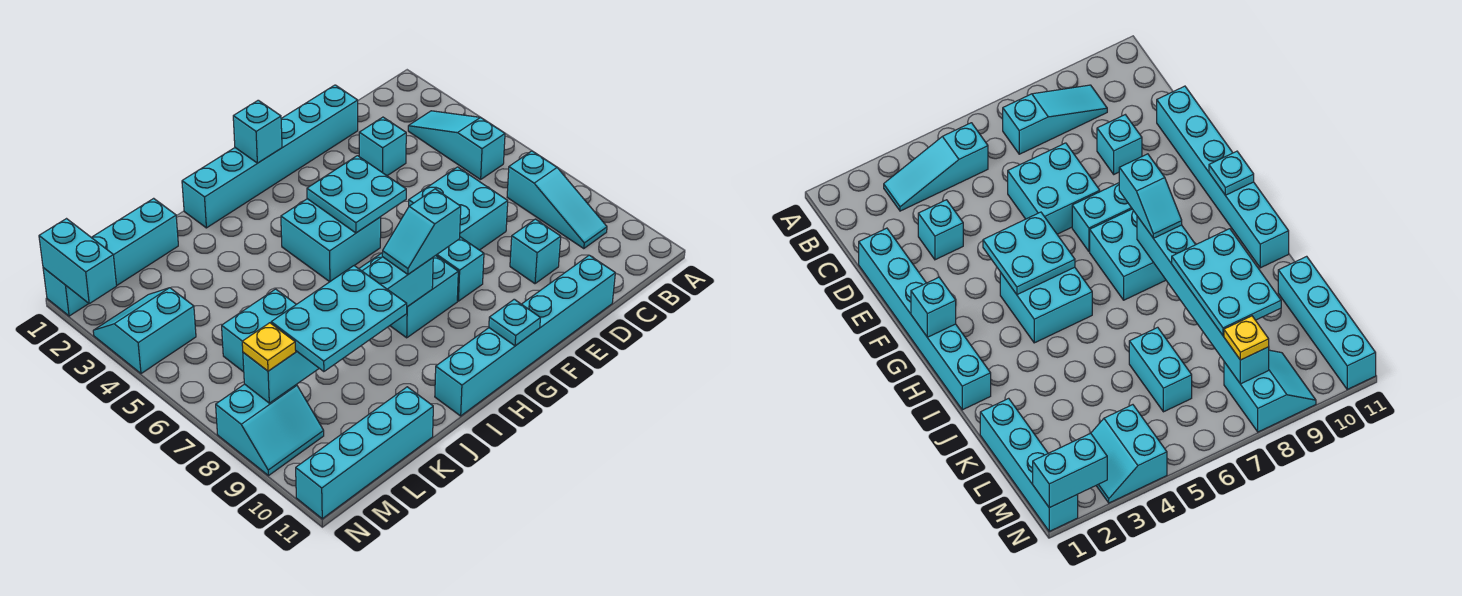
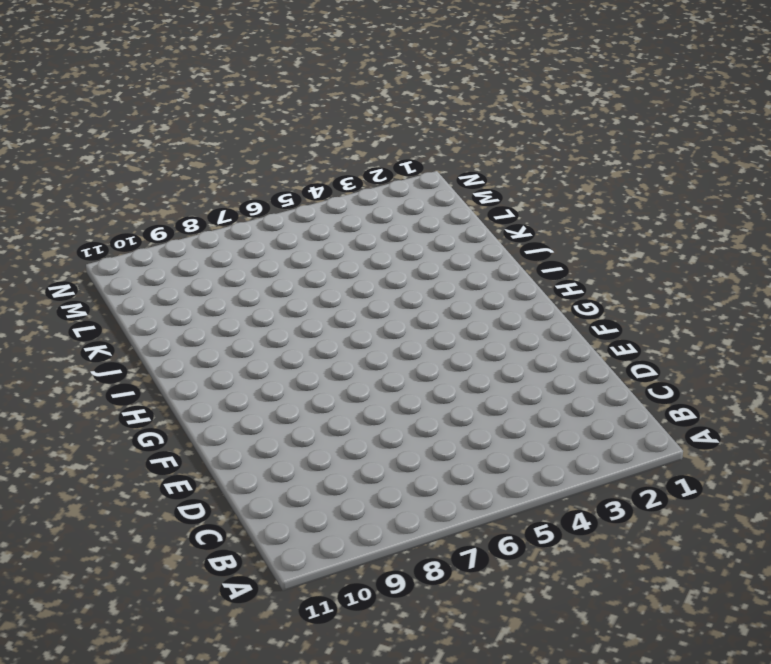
none -> cyan slope B3:B5 level 1 top 5
none -> cyan slope B7:B9 level 1 top 7
none -> cyan brick D1:I1 level 1

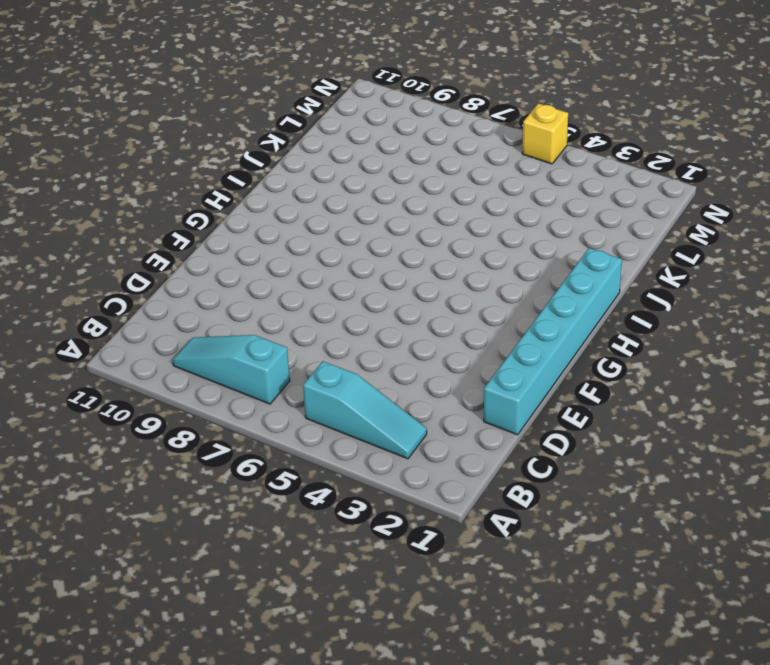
yellow brick N5 level 1 -> none
none -> cyan brick D3 level 1
none -> cyan brick D6:E7 level 1
none -> cyan brick D9 level 1

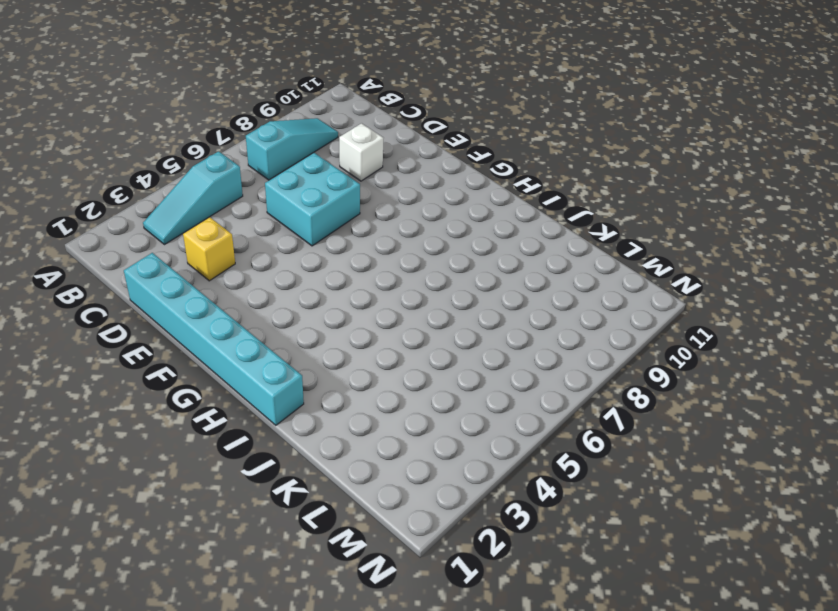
yellow brick D3 level 1 -> cyan brick D3 level 1
white brick D9 level 1 -> cyan brick D9 level 1
none -> cyan brick D11:I11 level 1
none -> cyan brick F7:F8 level 1
none -> cyan brick G4:H5 level 1

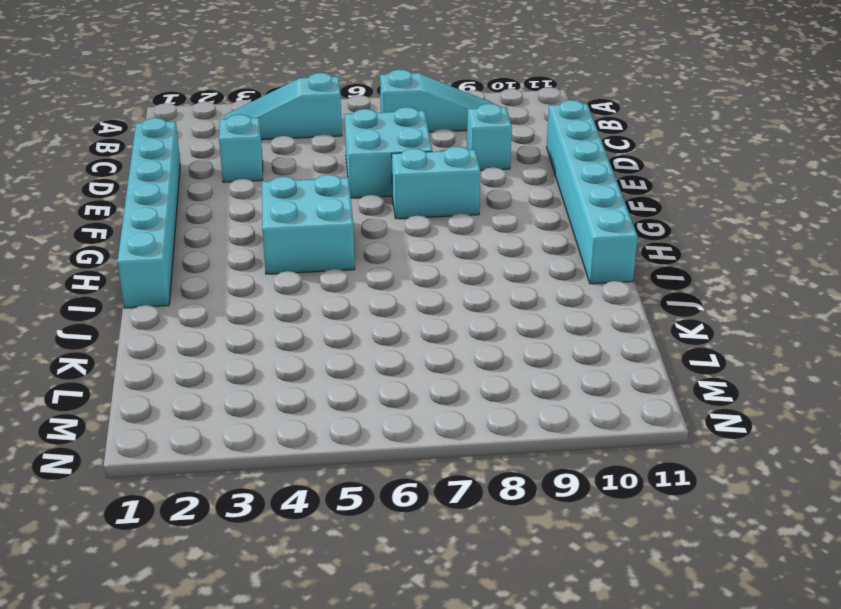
none -> cyan brick G7:H8 level 1
none -> cyan brick K1:N1 level 1
none -> cyan brick K6:L6 level 1

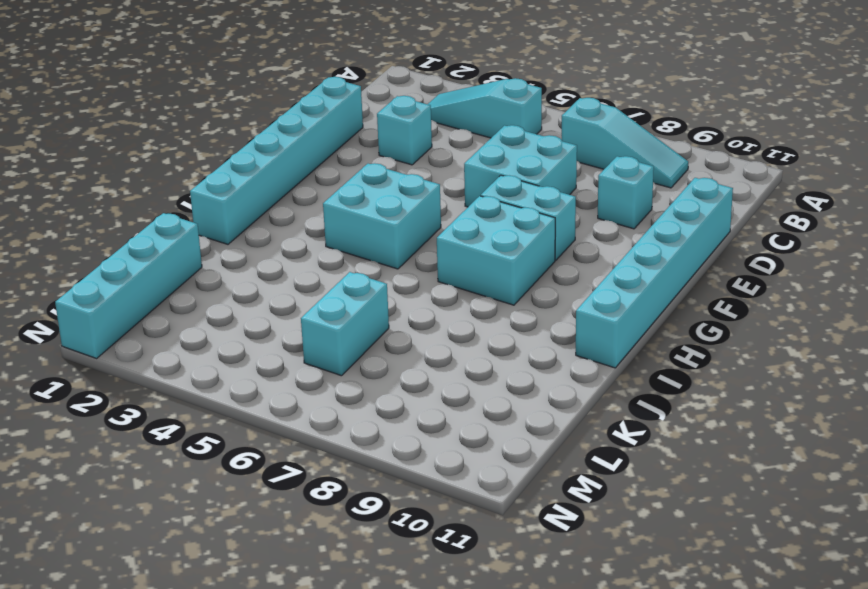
none -> cyan brick K11:N11 level 1
none -> cyan slope M3:N4 level 1 top 4
none -> cyan slope M8:N9 level 1 top 8

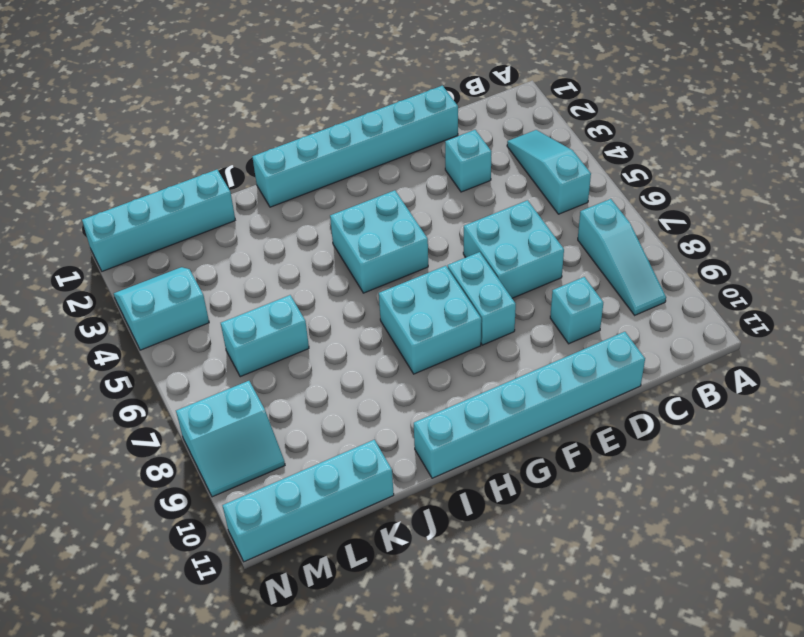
none -> cyan plate F4:G5 level 2
none -> cyan brick G1 level 2
none -> cyan plate G11 level 2

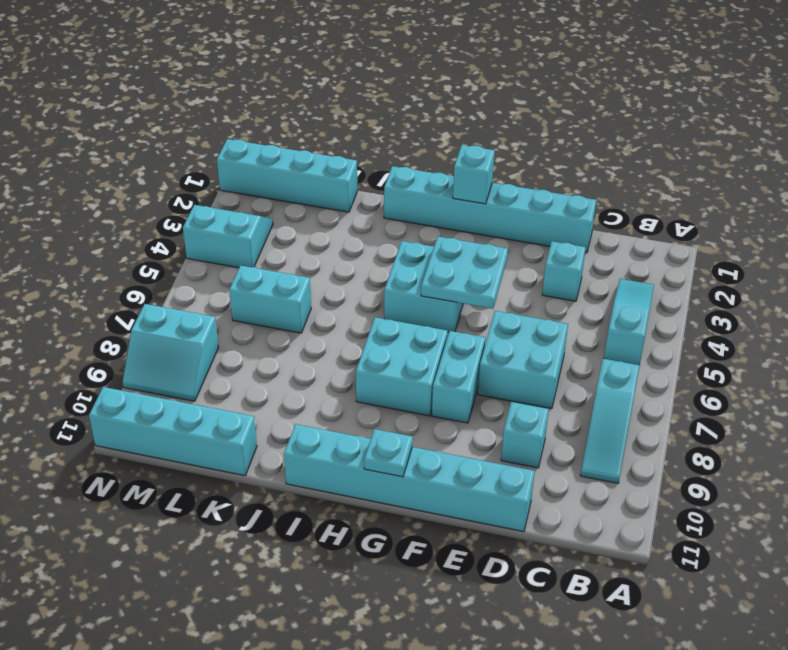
none -> cyan brick H8:M8 level 2
none -> cyan brick N1:N2 level 2
none -> cyan slope G8:H8 level 3 top G

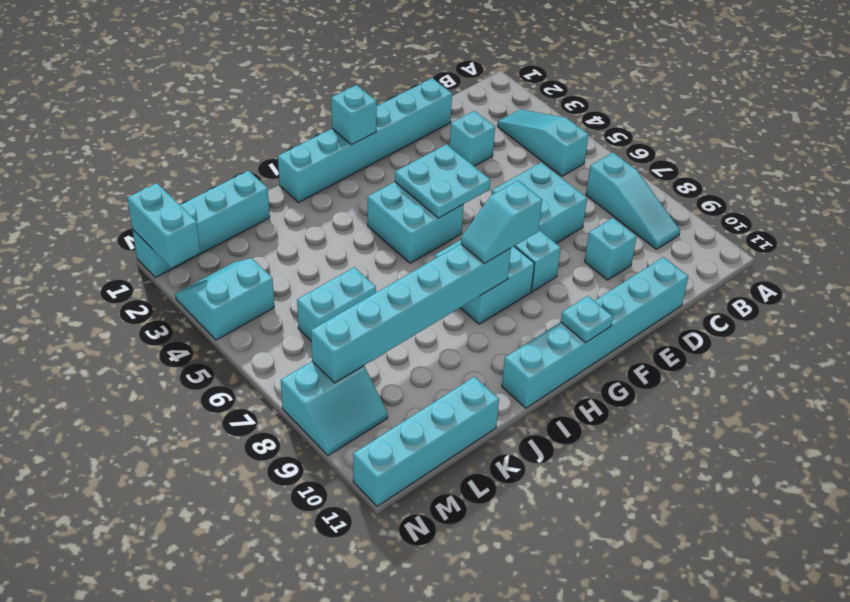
none -> cyan plate J8:L9 level 3
none -> yellow plate M8 level 3

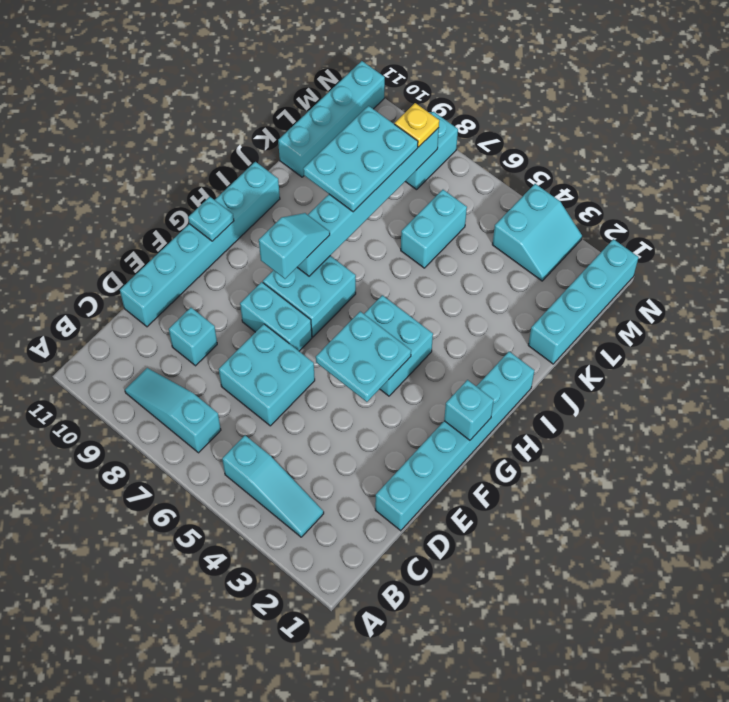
none -> cyan brick D3 level 1
none -> cyan brick N1:N2 level 2

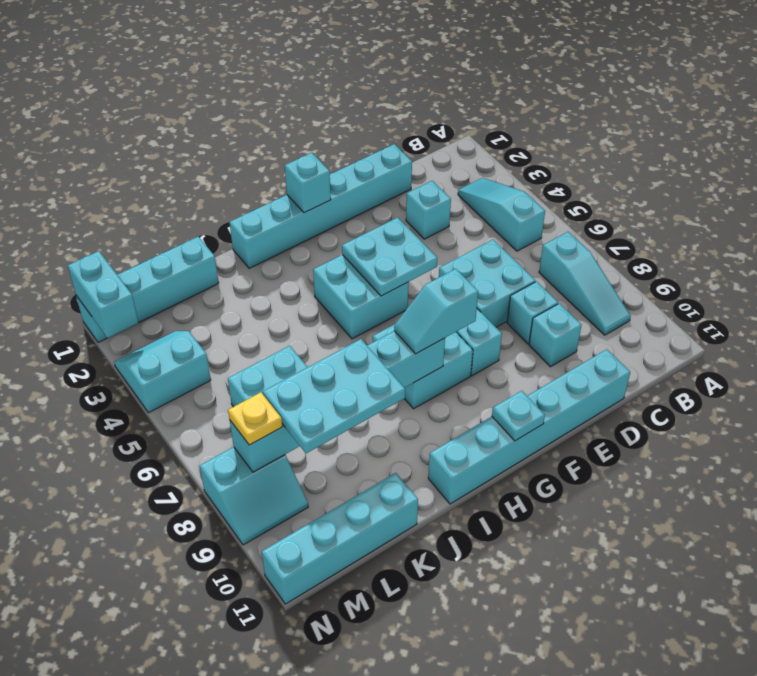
cyan brick D8 level 1 -> none

